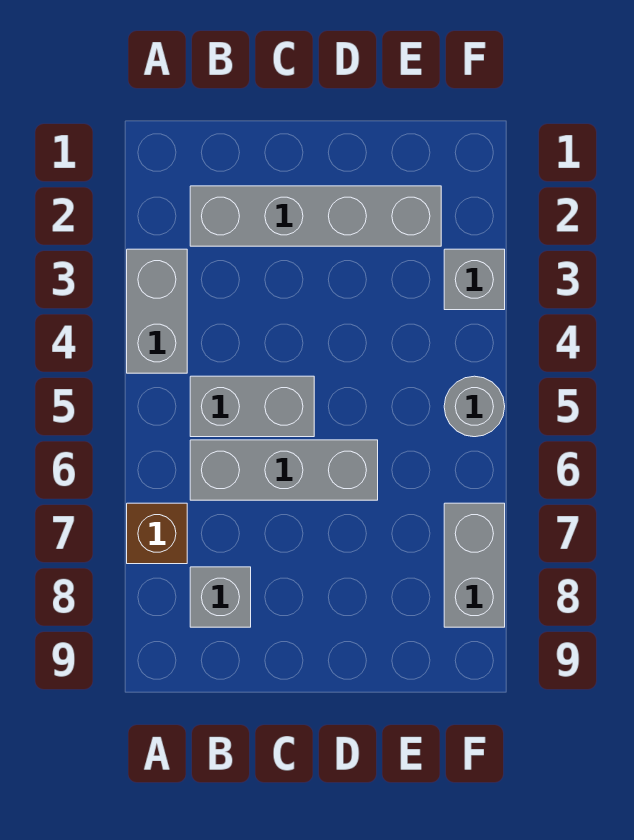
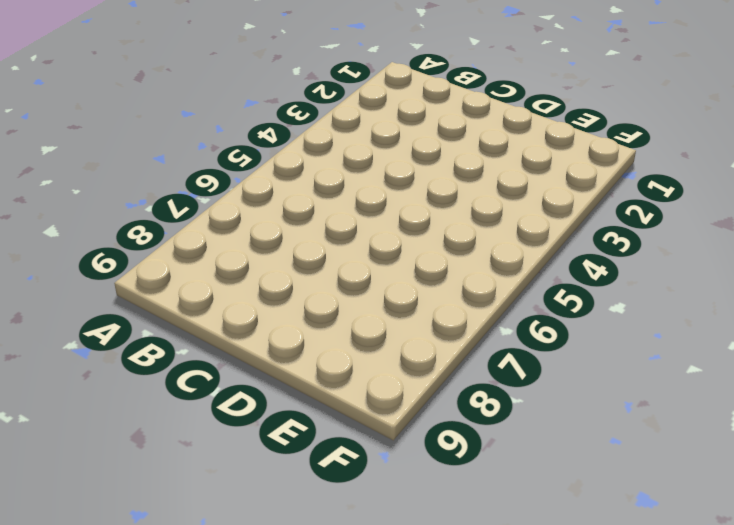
none -> grey brick A3:A4 level 1
none -> brown brick A7 level 1

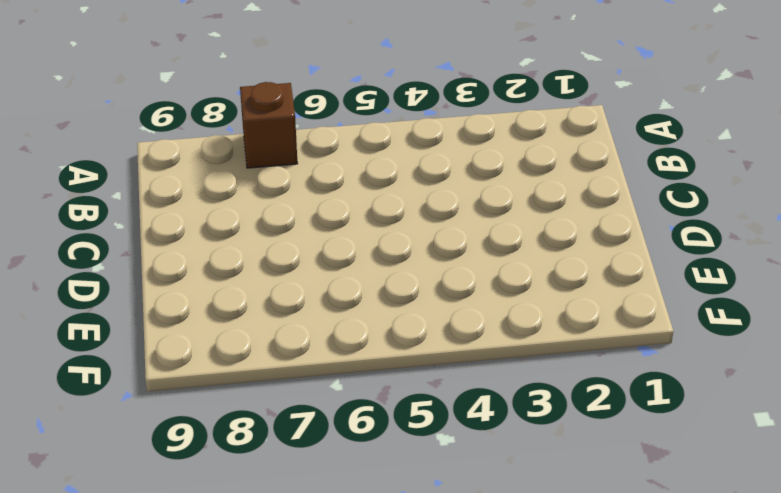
none -> grey brick A3:A4 level 1
none -> grey brick B2:E2 level 1

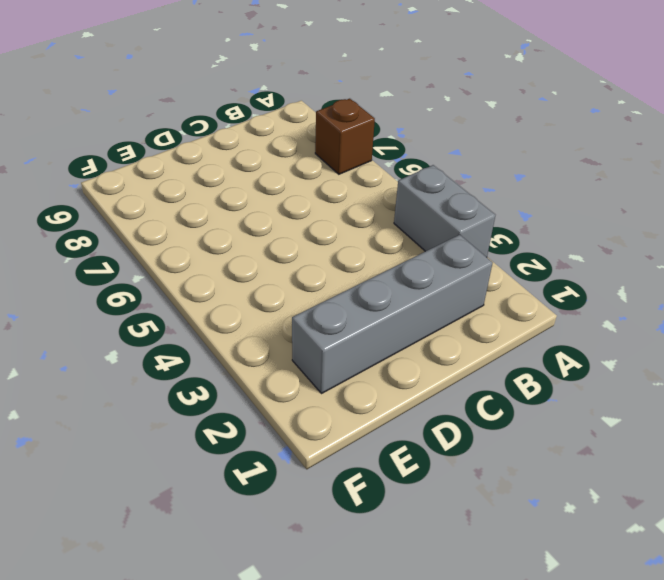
none -> grey brick B5:C5 level 1
none -> grey brick B6:D6 level 1

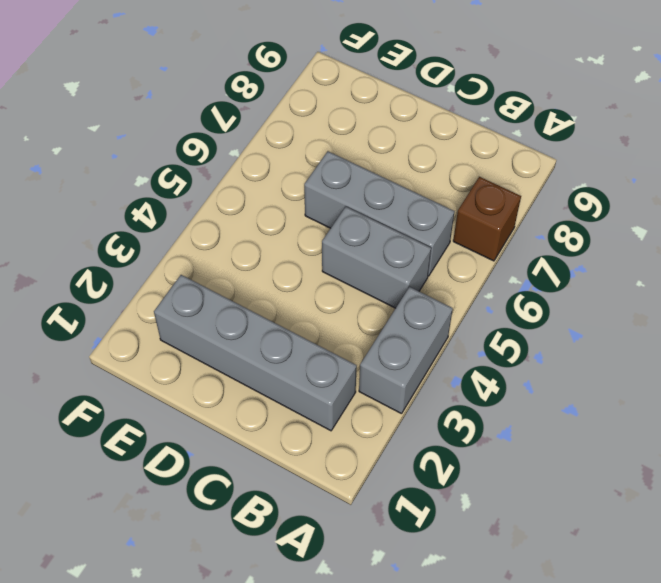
none -> grey brick B8 level 1
none -> grey brick F3 level 1

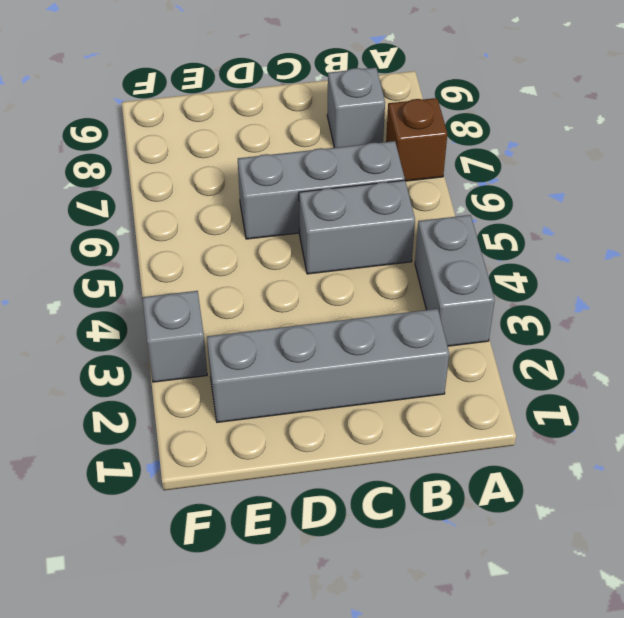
none -> grey round brick F5 level 1
none -> grey brick F7:F8 level 1

